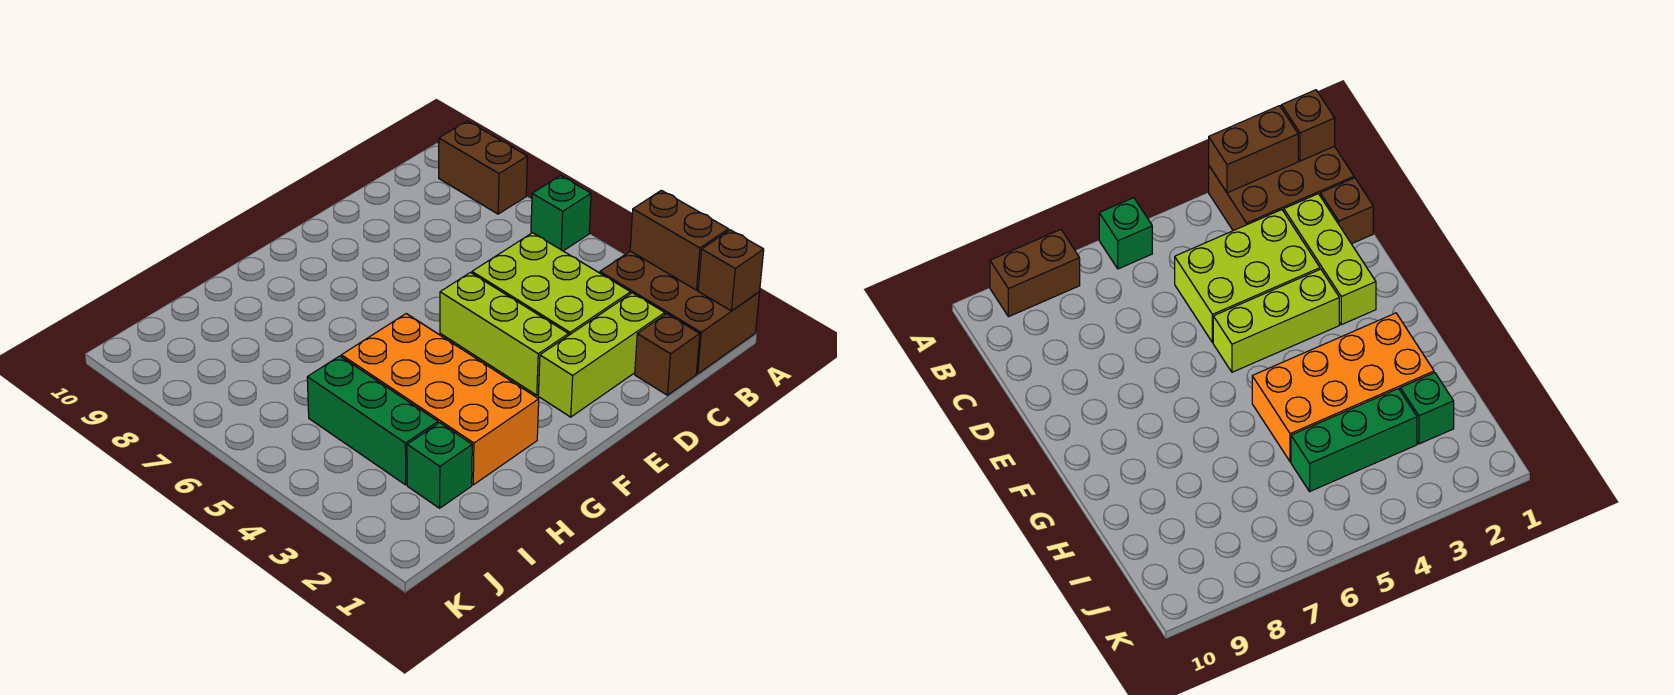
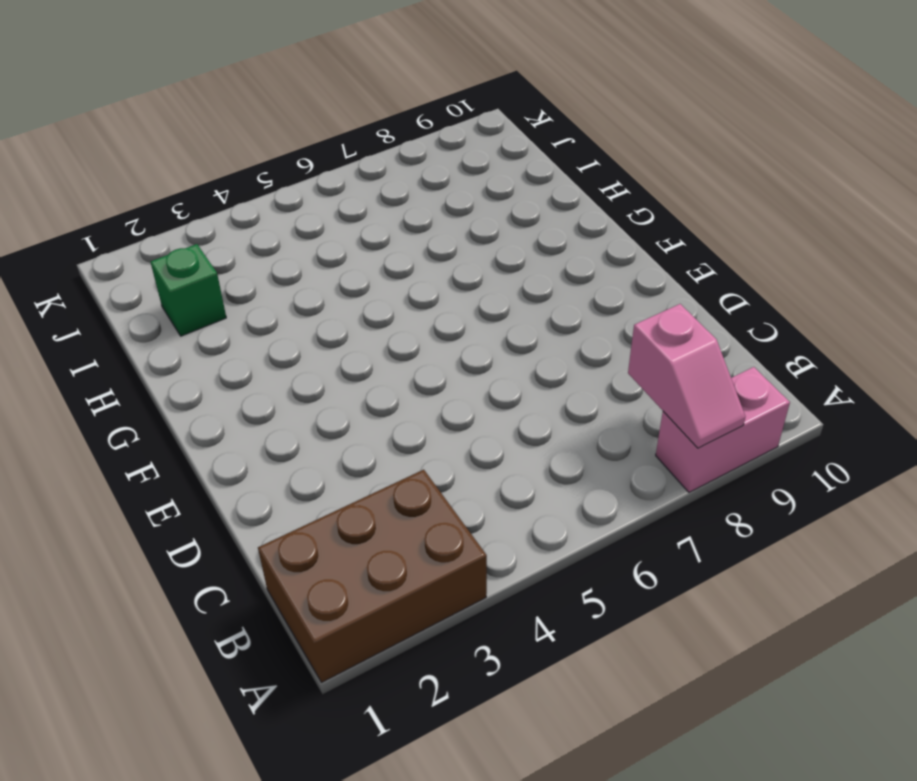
pink brick A8:A9 level 1 -> brown brick A8:A9 level 1
pink slope A8:B8 level 2 top B -> none
none -> green brick A6 level 1
none -> brown brick C1 level 1
none -> lime brick C2:E2 level 1

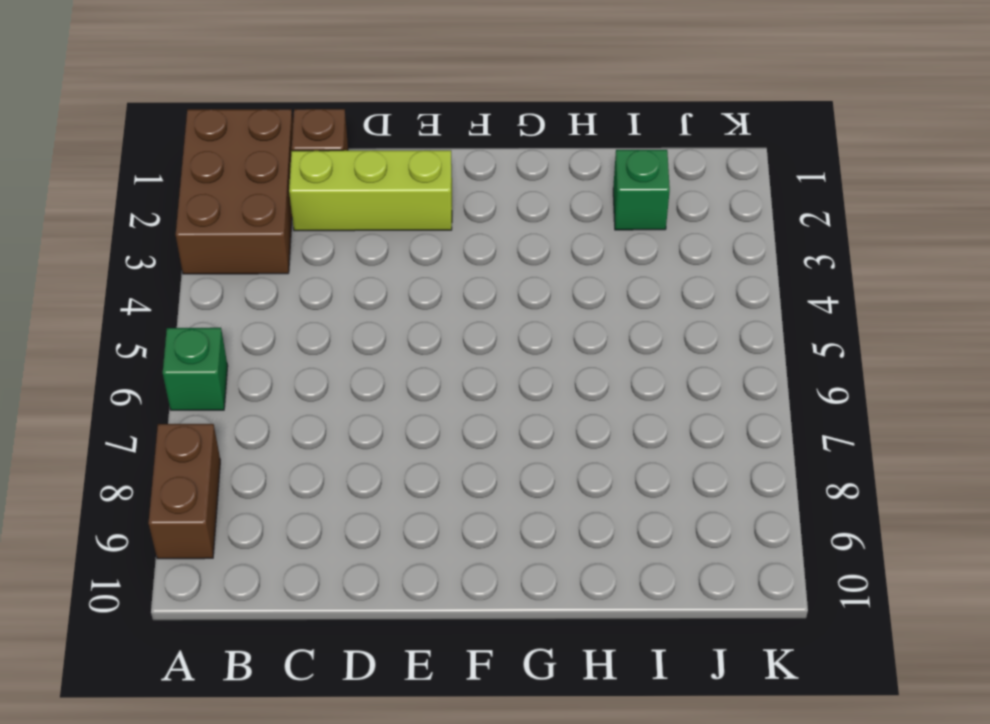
none -> lime brick C3:D5 level 1
none -> lime brick E3:E5 level 1
none -> orange brick G2:H5 level 1

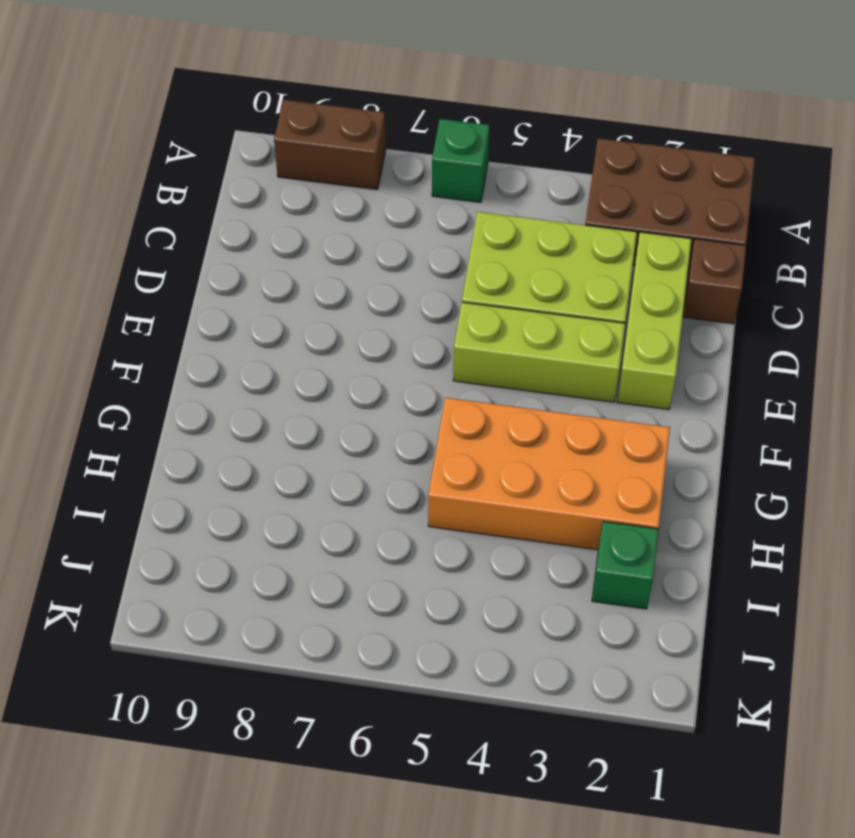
none -> green brick I3:I5 level 1
none -> brown brick A1 level 2
none -> brown brick A2:A3 level 2

